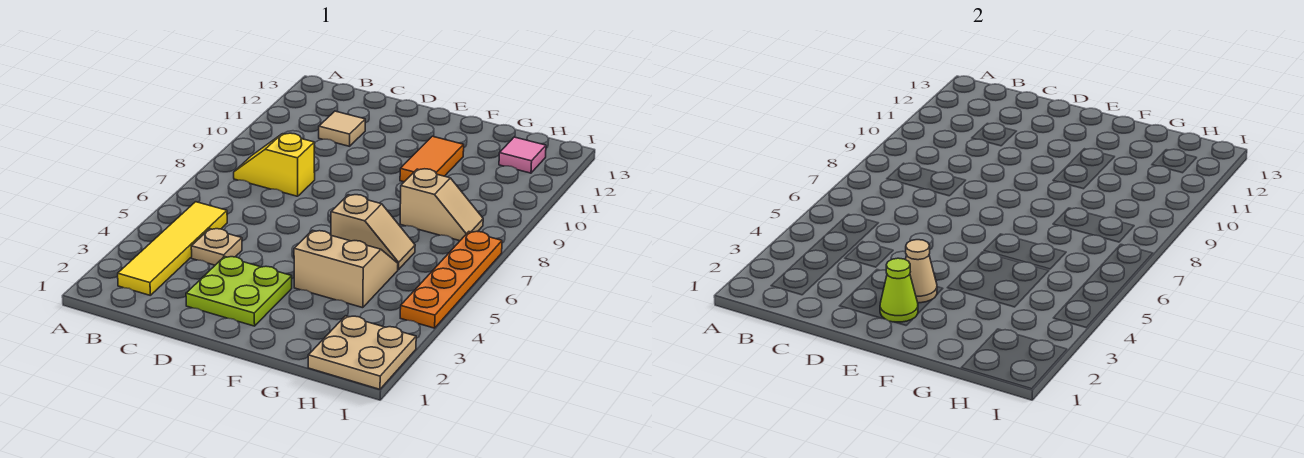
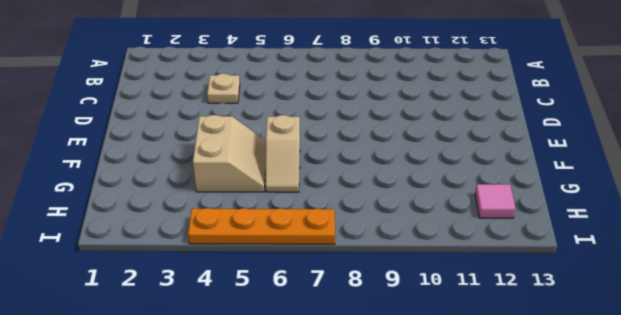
none -> yellow tile B2:B5 level 1
none -> yellow slope B8:C8 level 1 top C
none -> tan tile C11 level 1

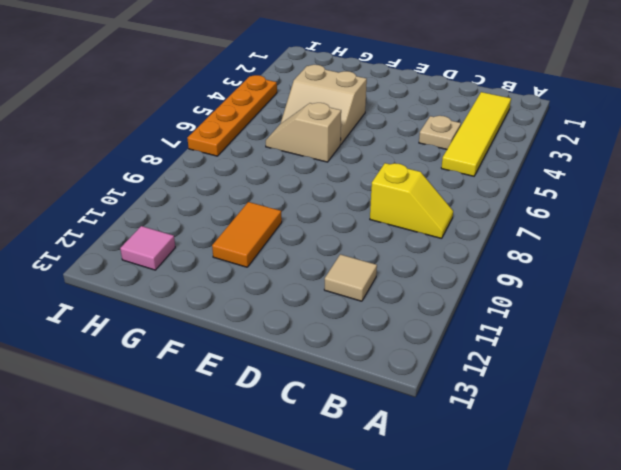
none -> lime plate D2:E3 level 1
none -> tan slope G8:H8 level 1 top G
none -> tan plate H1:I2 level 1

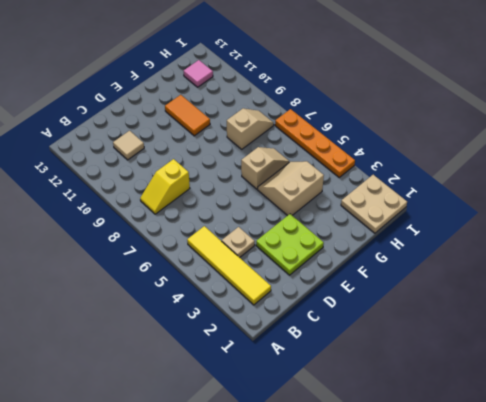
none -> lime cone E2 level 2
none -> tan cone E3 level 2

